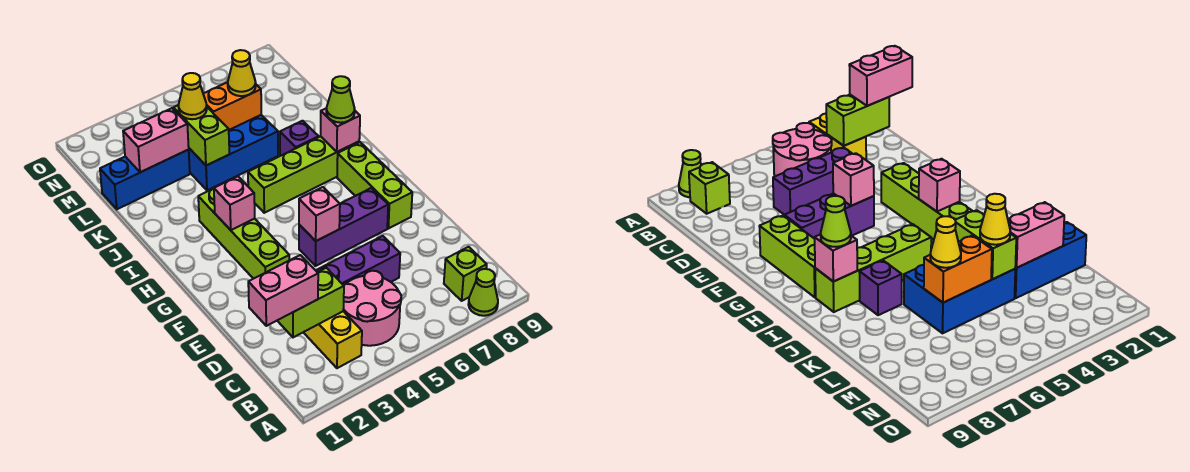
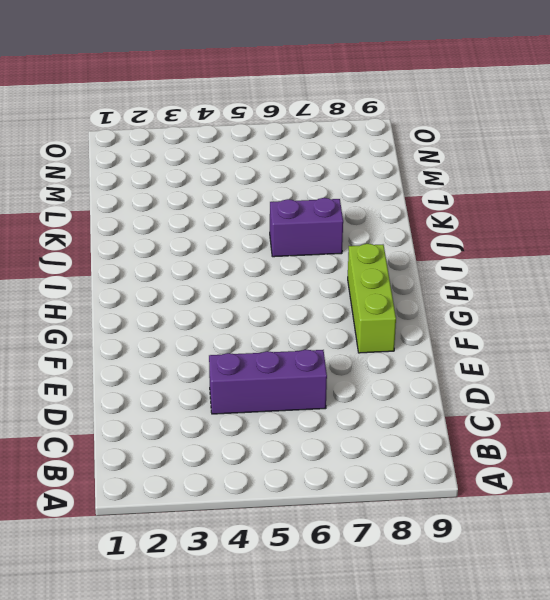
purple brick J6:J7 level 1 -> purple brick J7 level 1
none -> lime cone A8 level 1
none -> yellow brick B3:C3 level 1
none -> pink round brick B4:C5 level 1

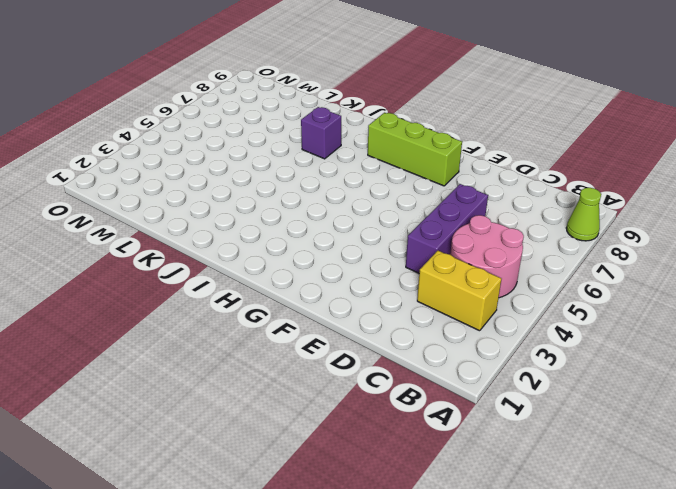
none -> lime brick B8 level 1
none -> lime brick F3:I3 level 1
none -> purple brick F5:F7 level 1

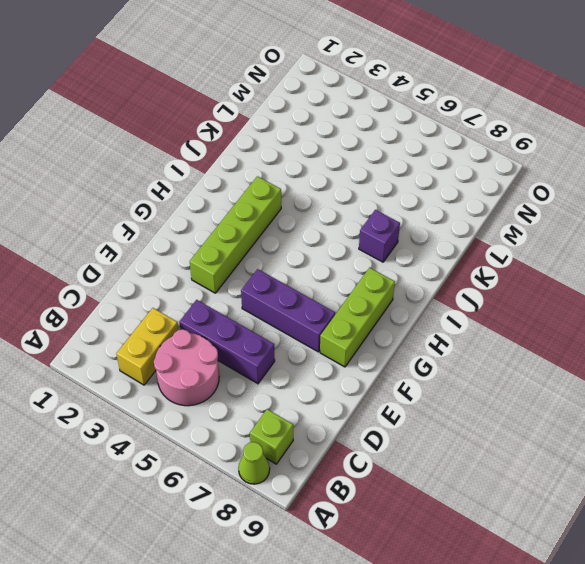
none -> lime brick I5:I8 level 1
none -> blue brick K4:L6 level 1
none -> blue brick L1:L3 level 1

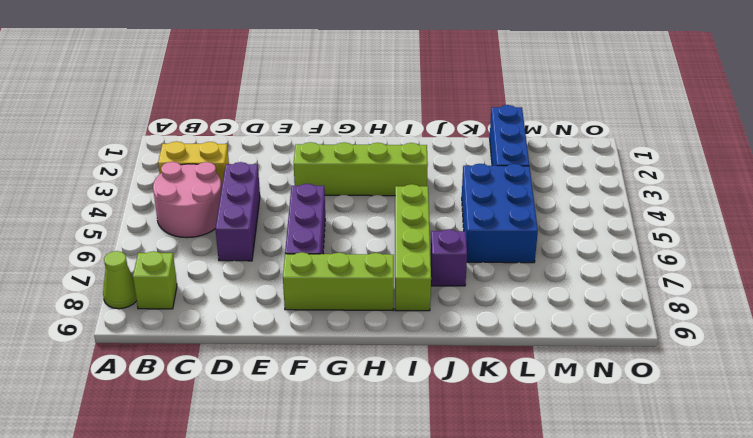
none -> lime brick C2:C3 level 2
none -> pink brick F5 level 2
none -> pink brick H3 level 2

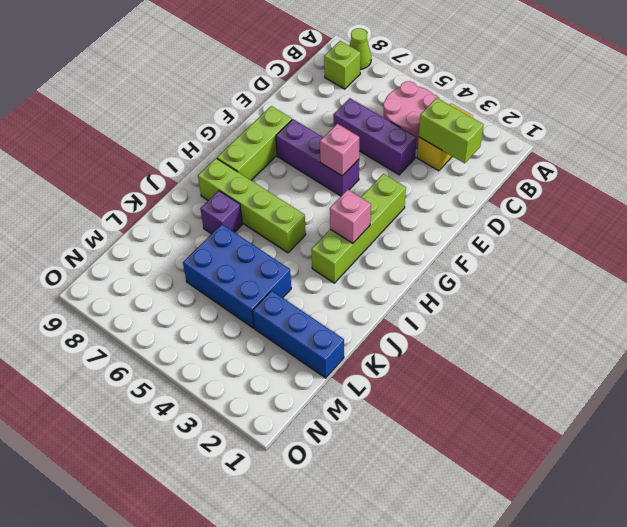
none -> pink brick I8 level 2
none -> lime brick K4:L4 level 2
none -> pink brick L2:L3 level 2

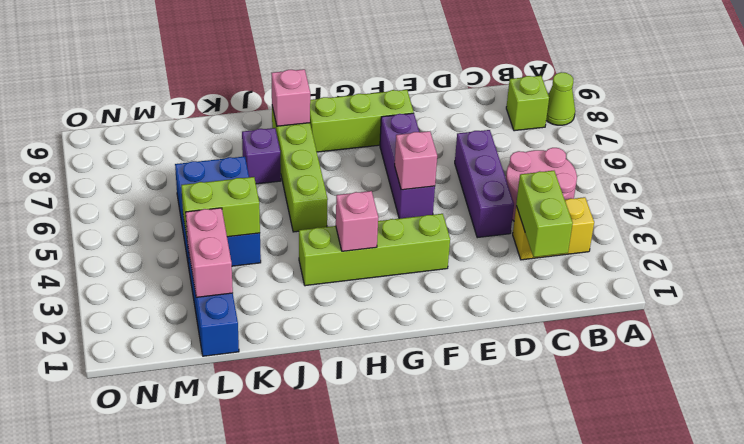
none -> orange brick L5:L6 level 2
none -> pink brick C1:C2 level 3
none -> lime cone I8 level 3

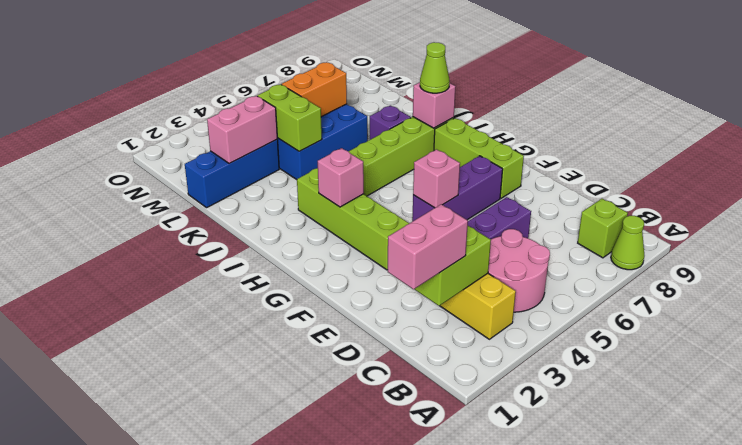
none -> yellow cone L4 level 3
none -> yellow cone L6 level 3

